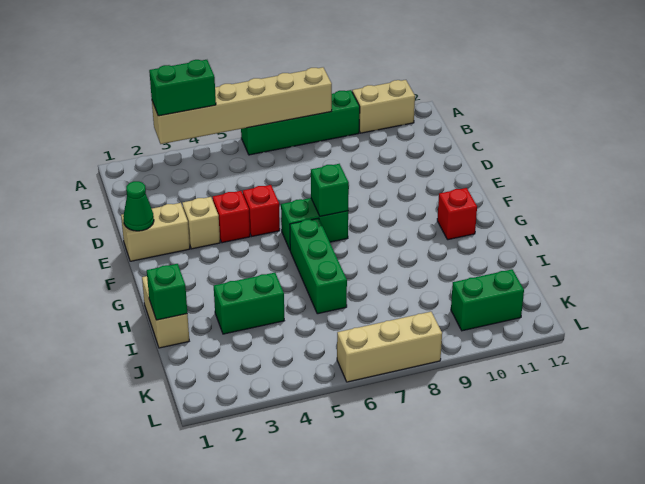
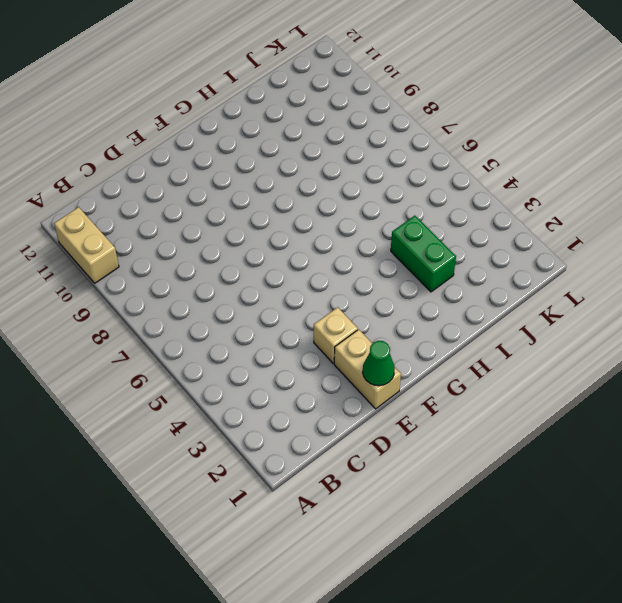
none -> green brick A6:A9 level 1
none -> red brick E4 level 1
none -> red brick E5 level 1

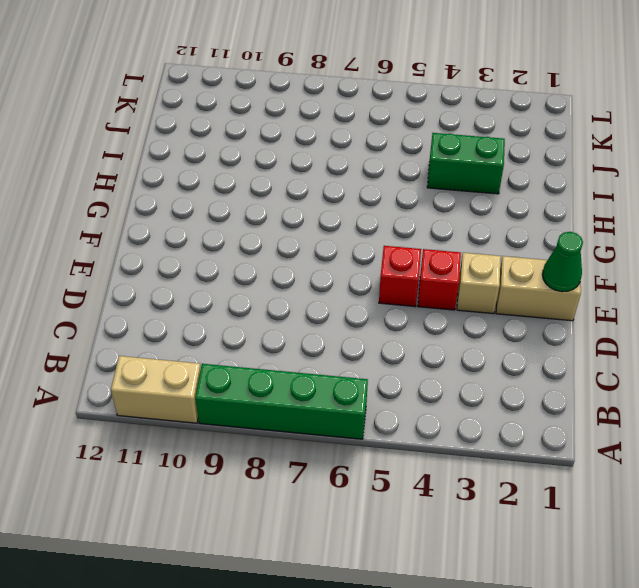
none -> green brick F6:F7 level 1
none -> green brick G6:I6 level 1
none -> red brick G11 level 1

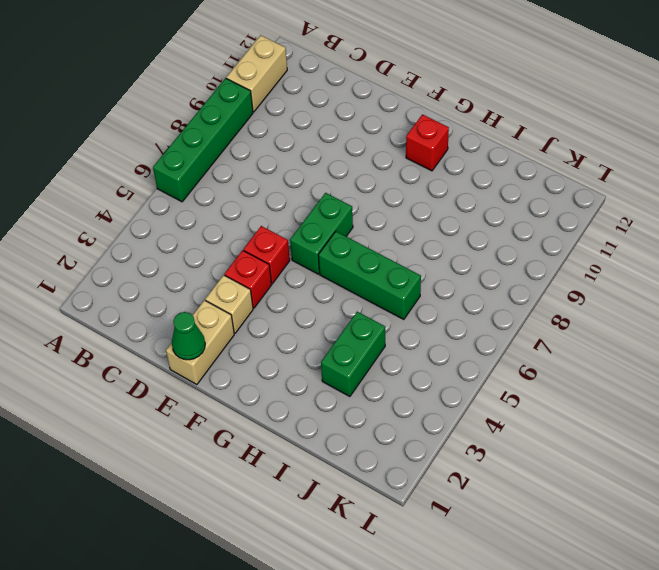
none -> tan brick H1:I1 level 1
none -> green brick K10:K11 level 1
none -> tan brick L6:L8 level 1

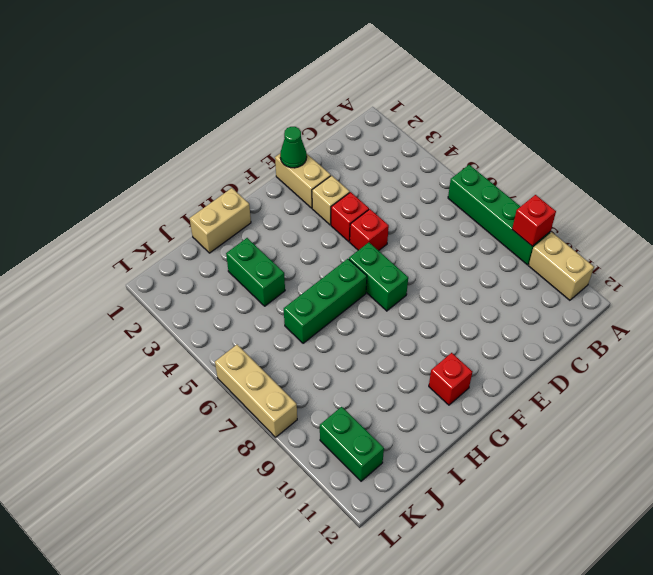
red brick A9 level 2 -> none
none -> tan brick A3:A8 level 2
none -> green brick F7 level 2
none -> green brick I1 level 2

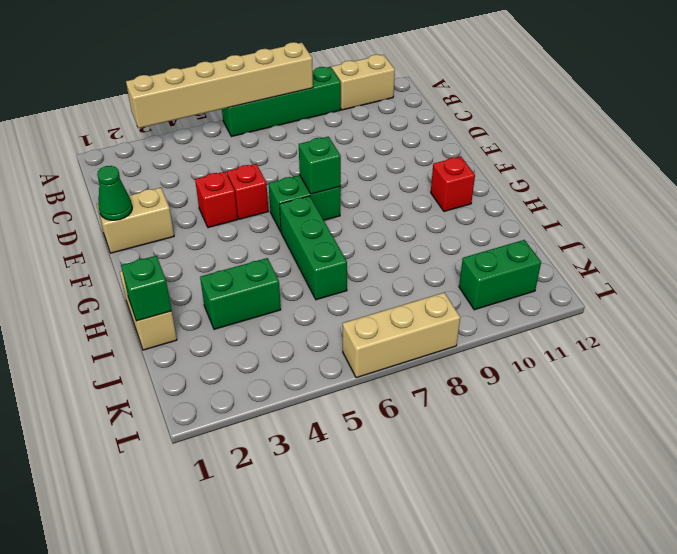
none -> tan brick E3 level 1
none -> green brick A3:A4 level 3

